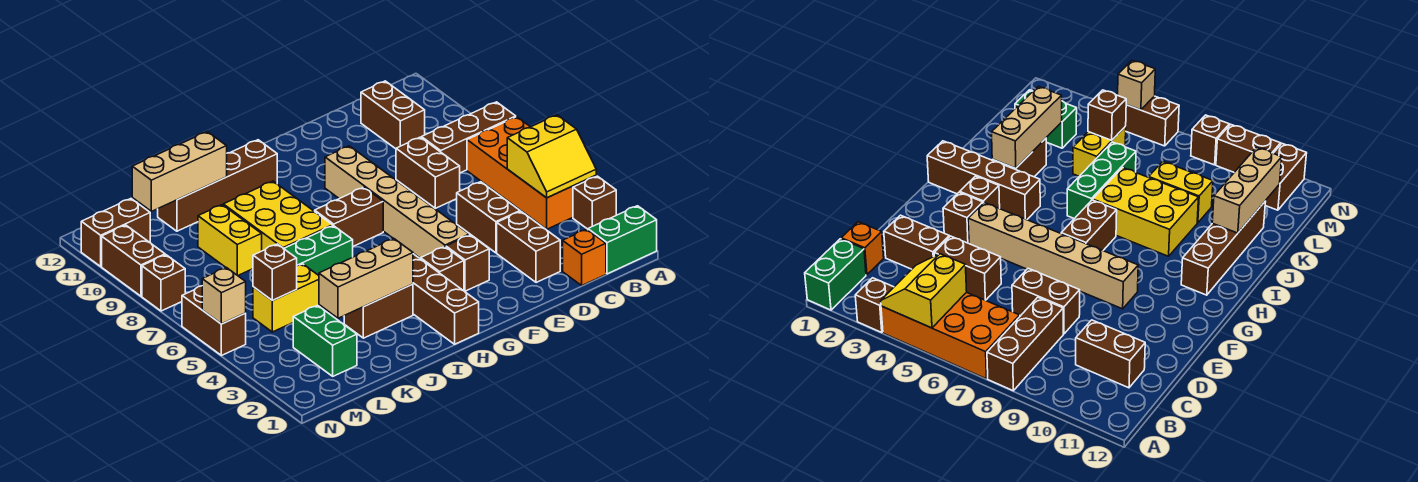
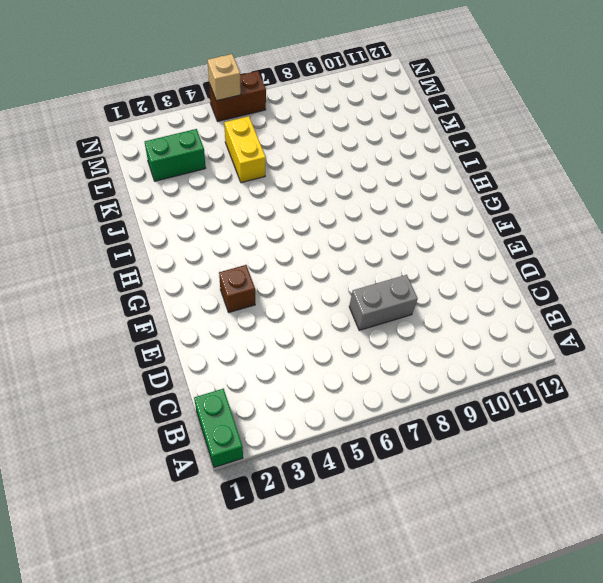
grey brick D7:D8 level 1 -> brown brick D7:D8 level 1
none -> brown brick A3 level 1
none -> orange brick A4:B7 level 1
none -> brown brick A8:C8 level 1
none -> orange brick C1 level 1

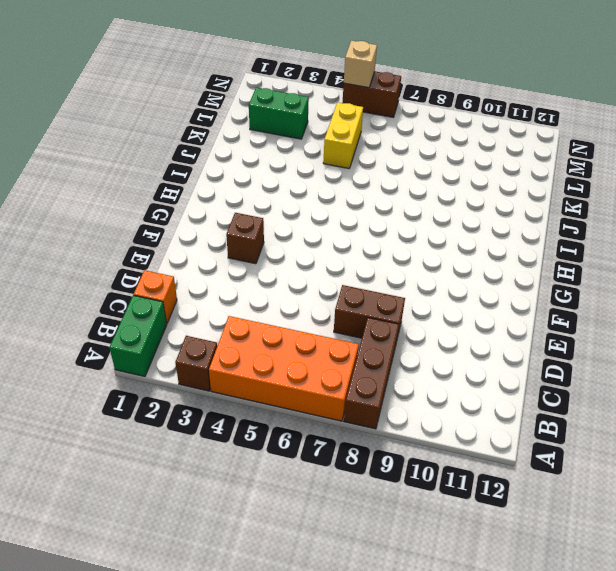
none -> brown brick C10:C11 level 1
none -> brown brick D2:D3 level 1
none -> brown brick D4:D5 level 1
none -> tan brick F4:F9 level 1

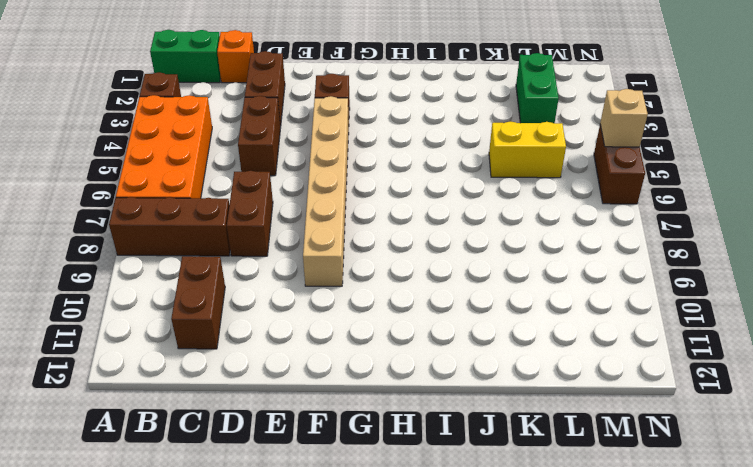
none -> brown brick G3 level 1
none -> brown brick G7:H7 level 1
none -> brown brick H1:H4 level 1
none -> brown brick H11:K11 level 1

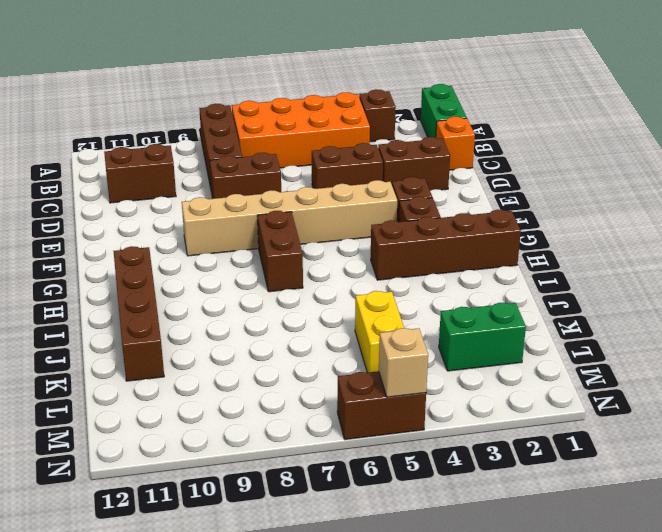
none -> brown brick I3:J3 level 1
none -> green brick I6:K6 level 1
none -> yellow brick I7:J9 level 1
none -> yellow brick K8:K9 level 1

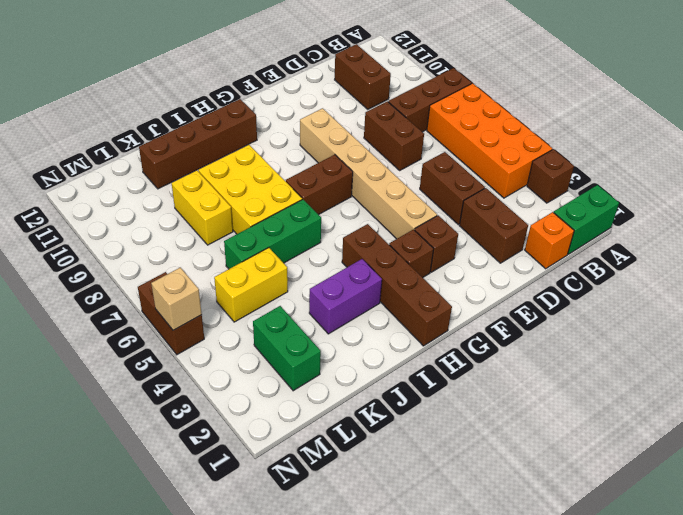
purple brick I3:J3 level 1 -> brown brick I3:J3 level 1
none -> brown brick M11:N11 level 1
none -> brown brick N8 level 1
none -> brown brick N9:N10 level 1
none -> yellow slope A4:B5 level 2 top 5

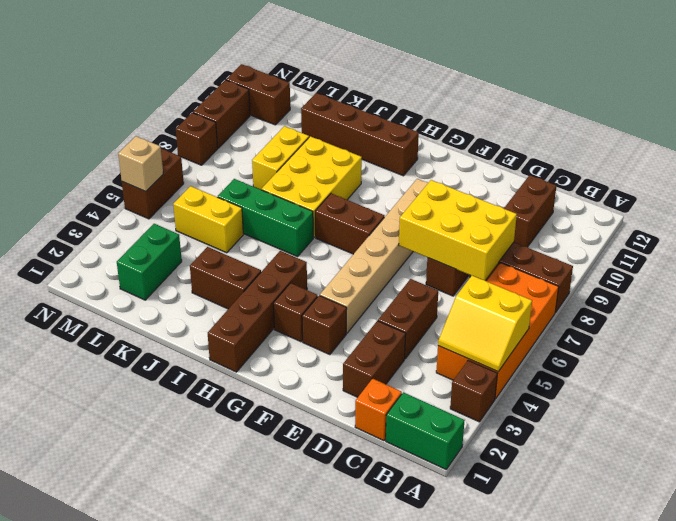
yellow brick C7:E8 level 2 -> none
none -> tan brick I3:K3 level 2
none -> tan brick J11:L11 level 2
none -> brown brick L5 level 2

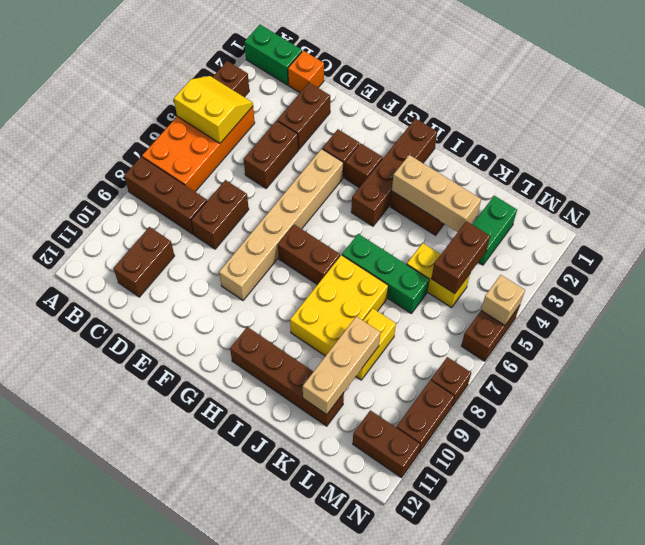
tan brick K9:K11 level 2 -> tan brick J11:L11 level 2
brown brick L4:L5 level 2 -> brown brick L5 level 2

